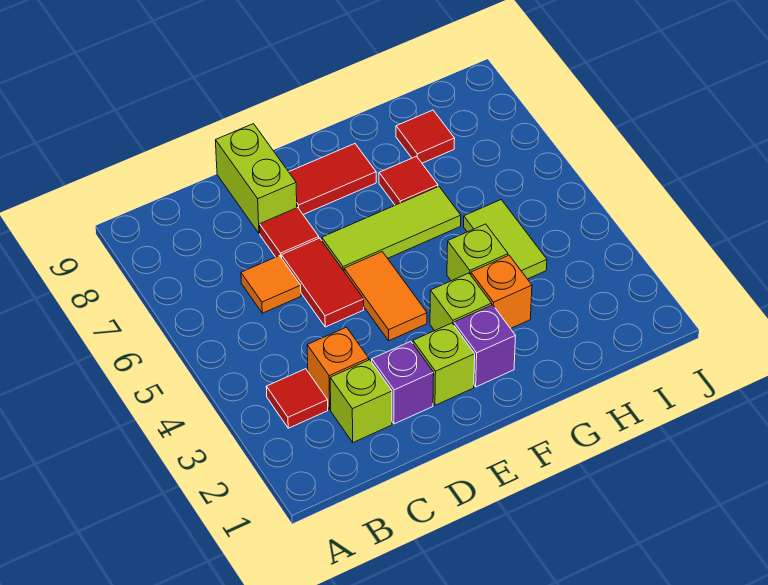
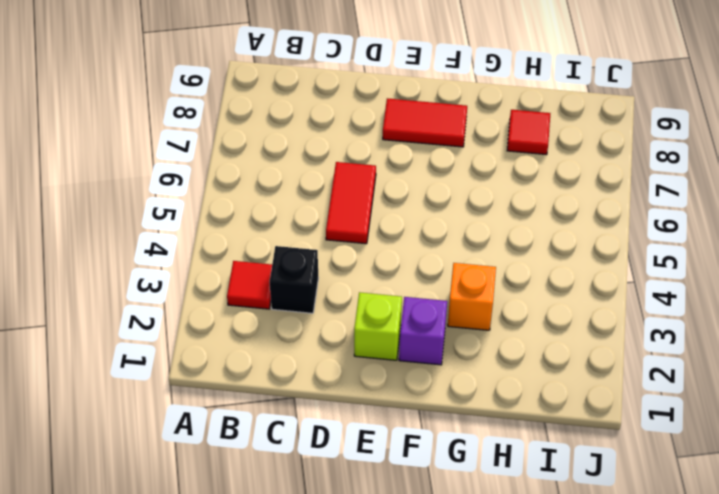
black brick C3 level 1 -> orange brick C3 level 1
none -> lime brick C2 level 1
none -> orange tile C6 level 1
none -> purple brick D2 level 1

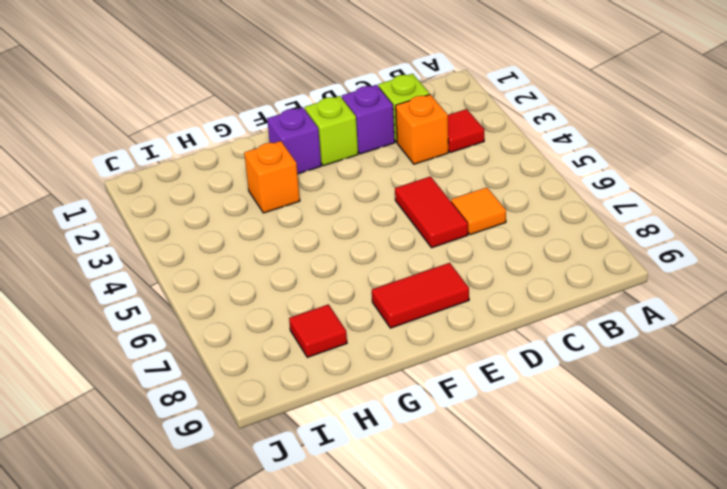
none -> red tile D7 level 1
none -> lime brick D8:D9 level 1
none -> orange tile E4:E5 level 1

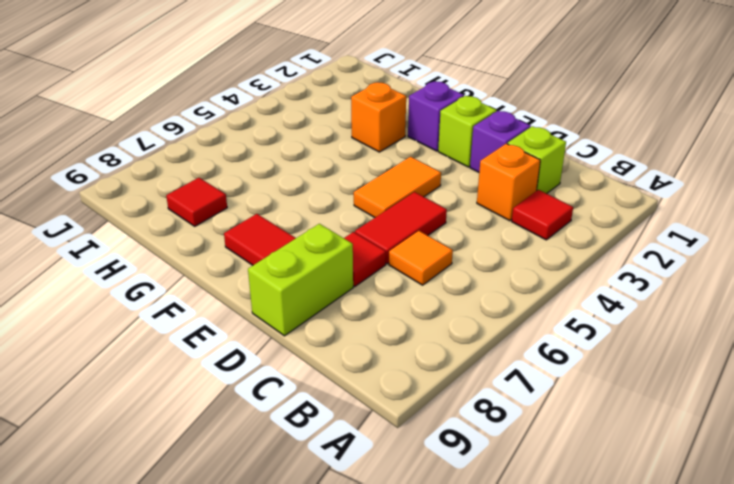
none -> lime tile E6:G6 level 1
none -> lime brick F3 level 1
none -> lime brick G4 level 1

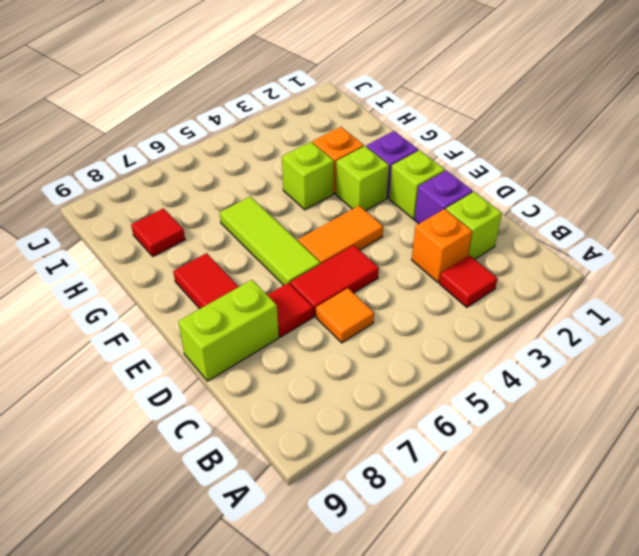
none -> red tile G7 level 1
none -> lime tile H4:H5 level 1

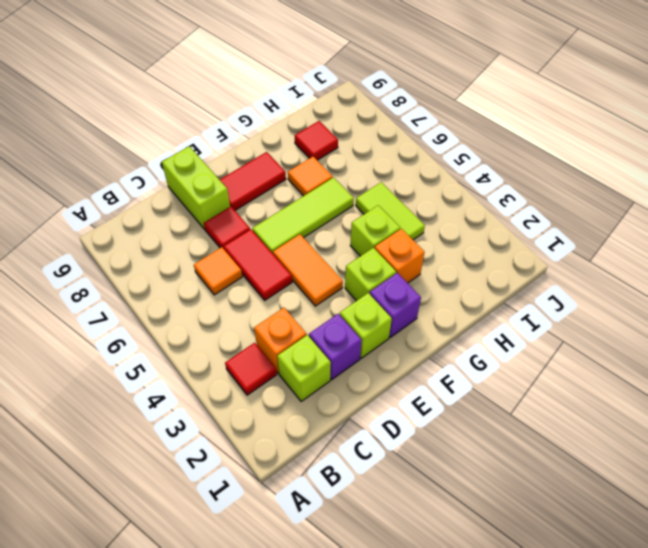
orange tile G7 level 1 -> red tile G7 level 1

